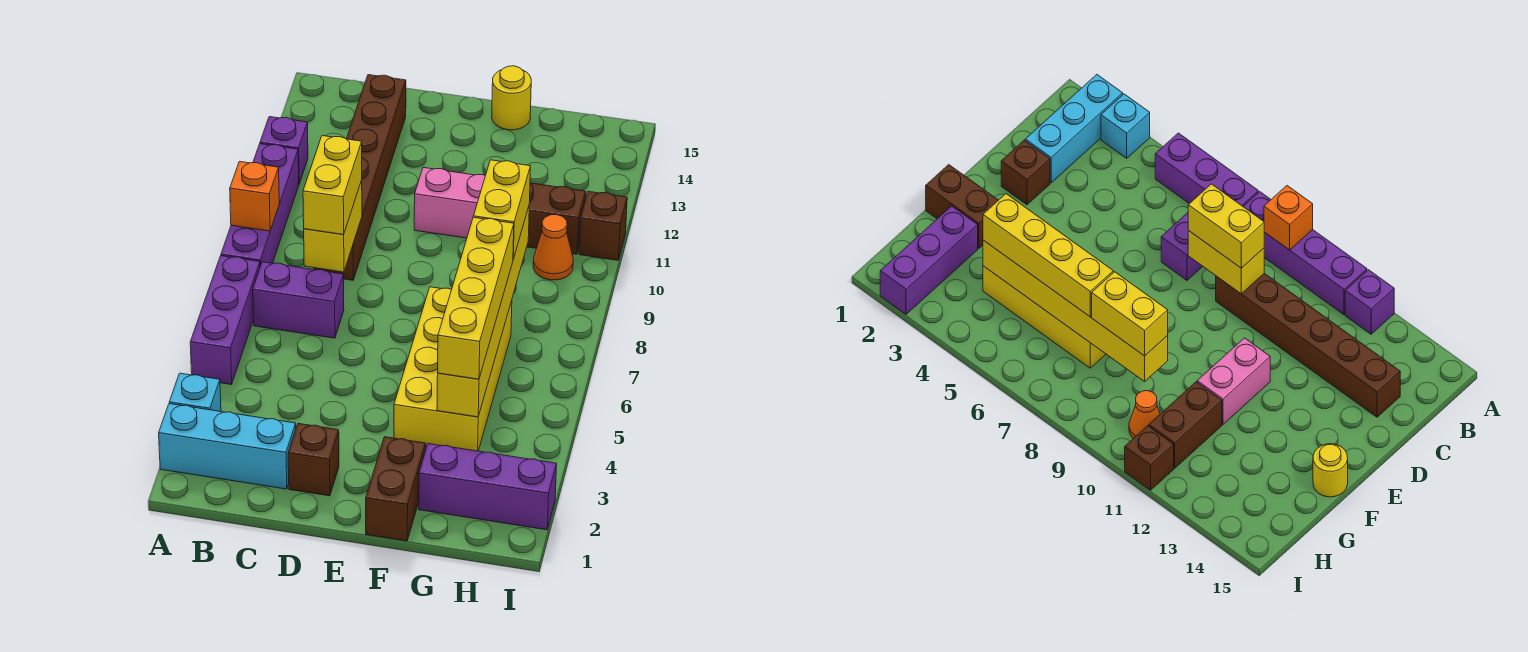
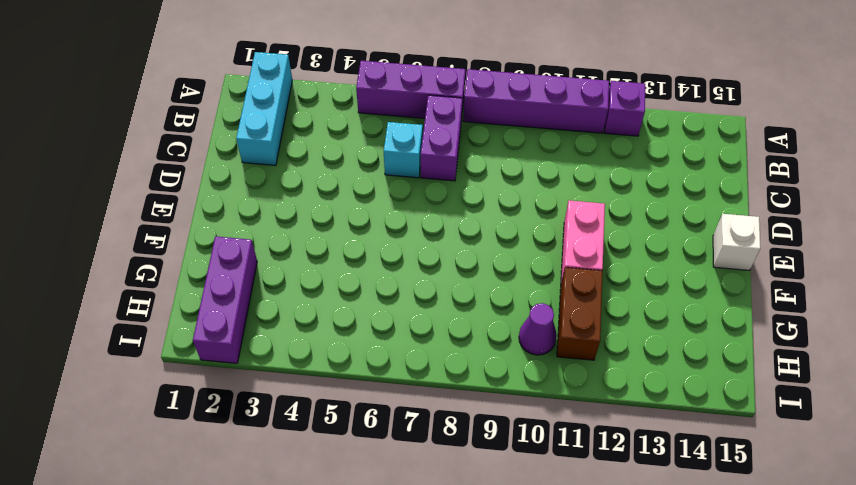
cyan brick C6 level 1 -> cyan brick A3 level 1
white brick E15 level 1 -> none
purple cone H10 level 1 -> orange cone H10 level 1
none -> brown brick C9:C14 level 1
none -> brown brick D2 level 1
none -> brown brick F1:F2 level 1

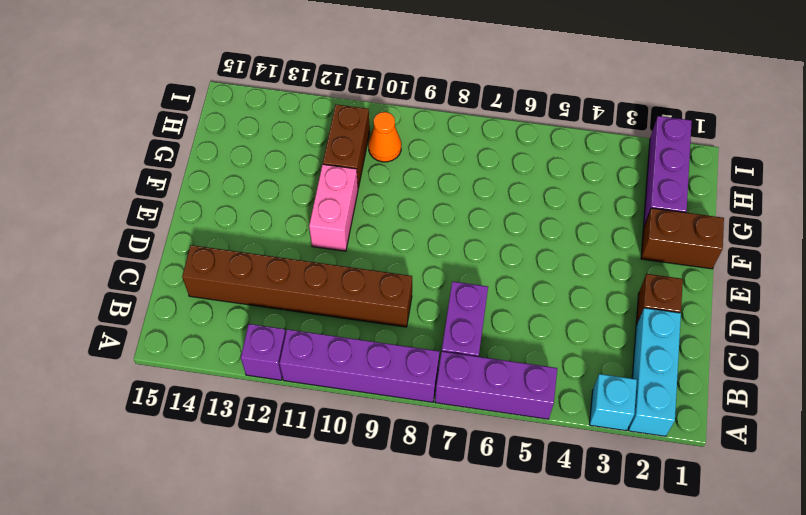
none -> yellow brick F4:G7 level 1
none -> yellow round brick F15 level 1
none -> brown brick I11 level 1

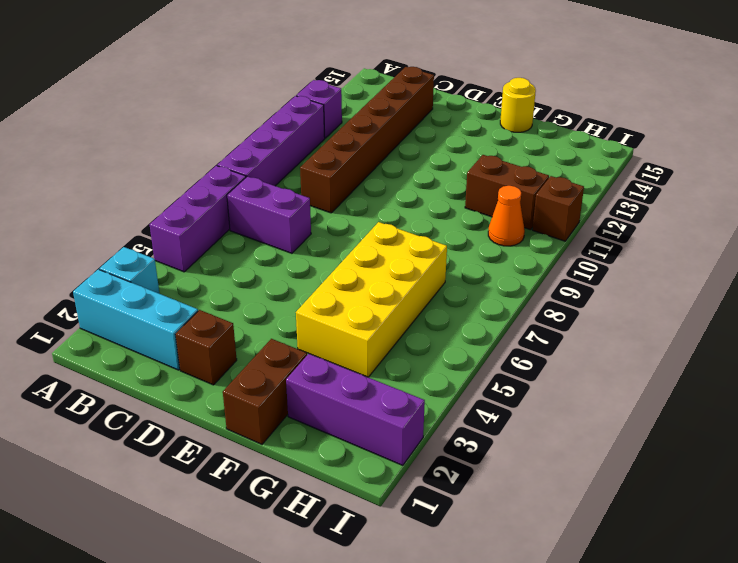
none -> pink brick E11:F11 level 1
none -> orange brick A9 level 2
none -> yellow brick C8:C9 level 2

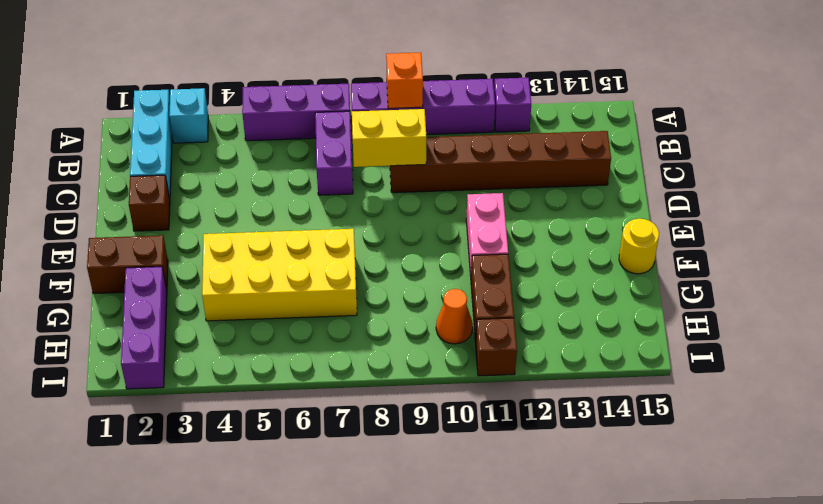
none -> yellow brick G4:G9 level 2
none -> yellow brick C8:C9 level 3
none -> yellow brick G4:G7 level 3

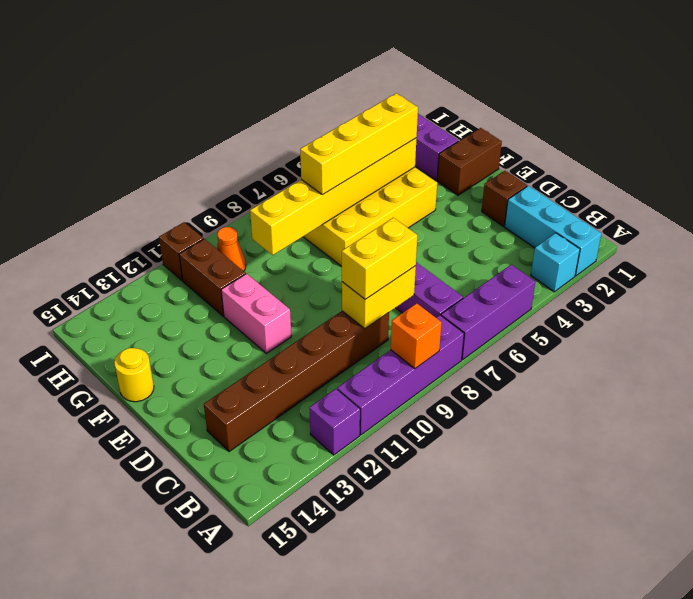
none -> yellow brick G8:G9 level 3

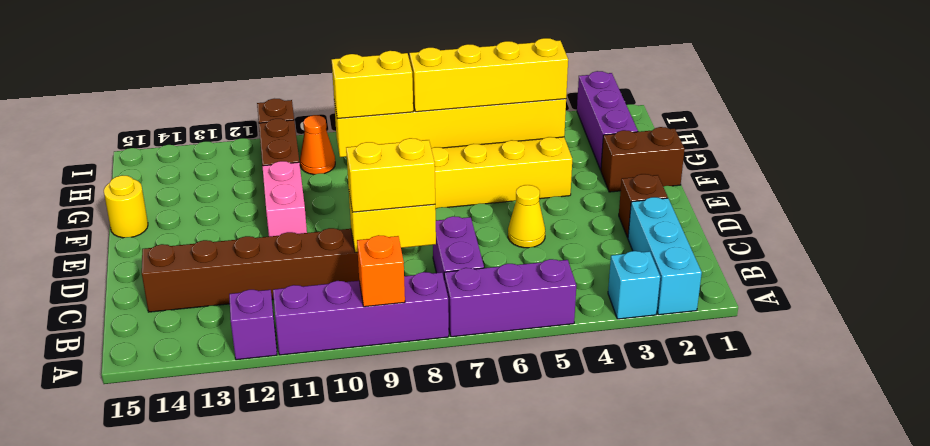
yellow cone D5 level 1 -> none

